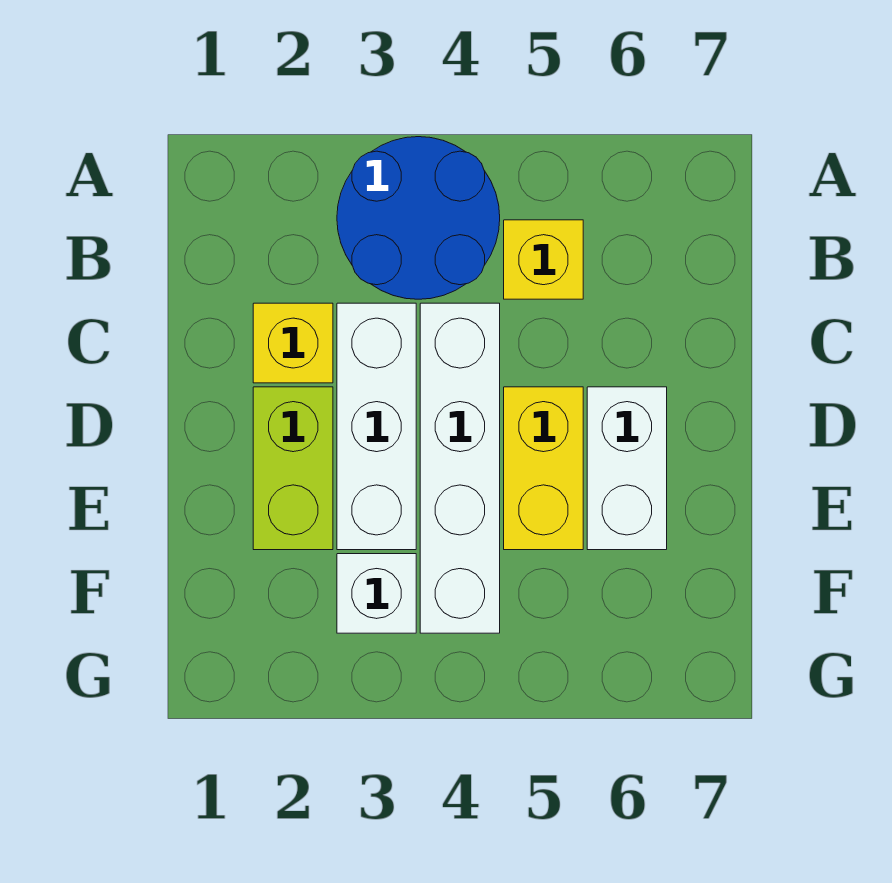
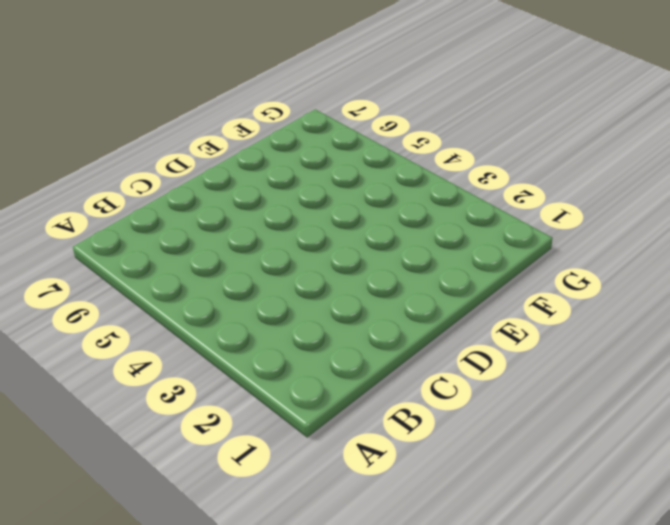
none -> blue round brick A3:B4 level 1
none -> yellow brick B5 level 1

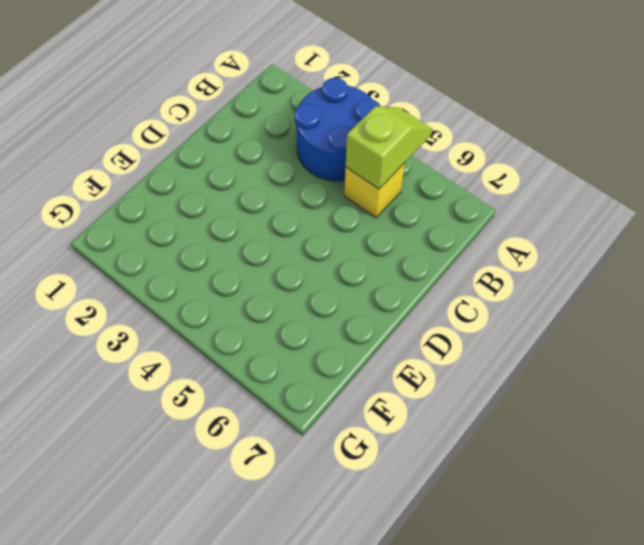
lime slope A5:B5 level 2 top B -> none
none -> yellow brick C2 level 1
none -> white brick C3:E3 level 1

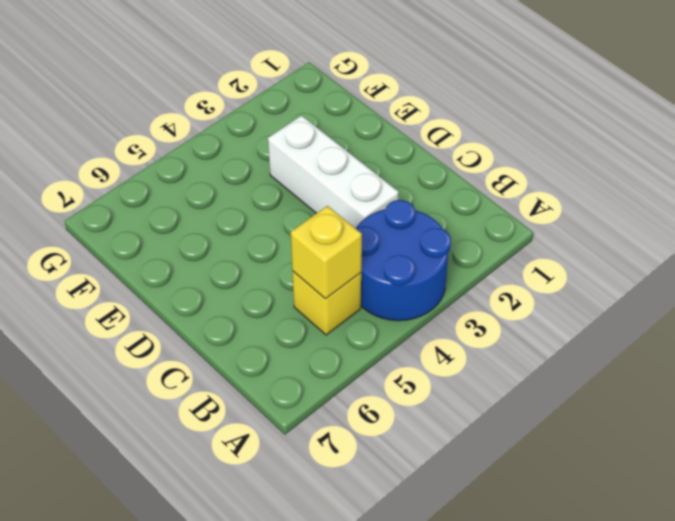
yellow brick B5 level 2 -> yellow brick C2 level 1
none -> white brick C4:F4 level 1
none -> lime brick D2:E2 level 1

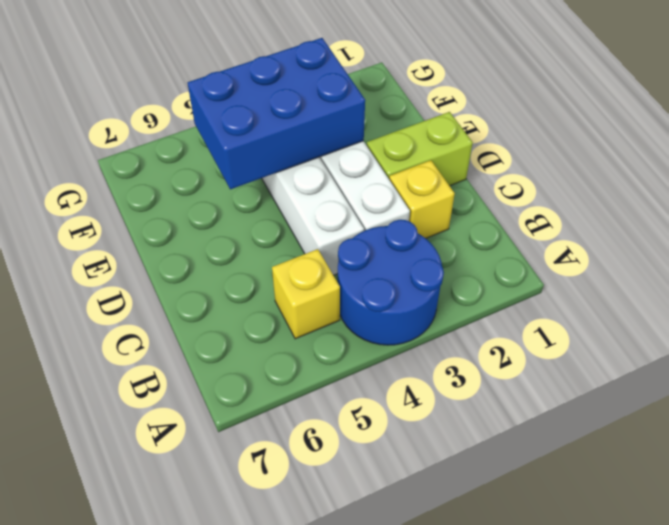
lime brick D1:D2 level 1 -> lime brick D2:E2 level 1
blue brick E3:F5 level 2 -> none
none -> yellow brick D5:E5 level 1
none -> white brick D6:E6 level 1

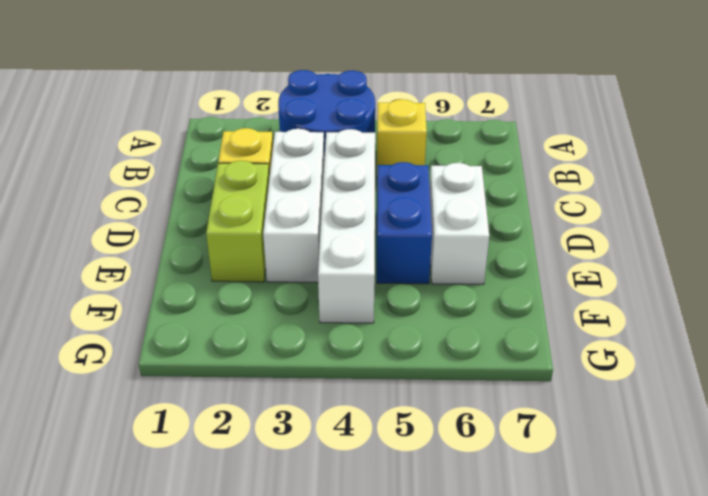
blue brick D5:E5 level 1 -> yellow brick D5:E5 level 1
none -> white brick F3 level 1

